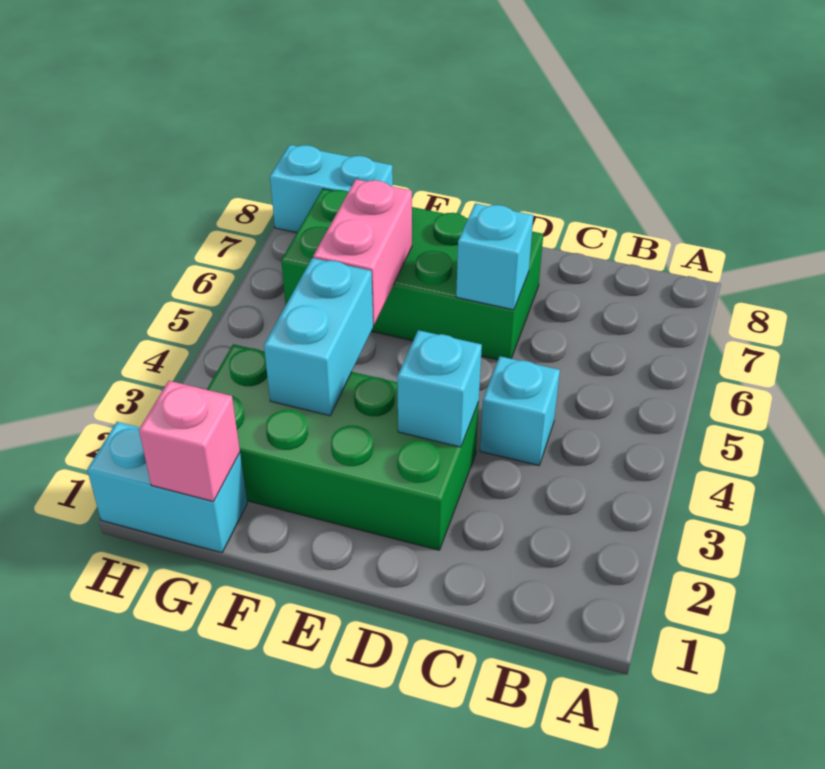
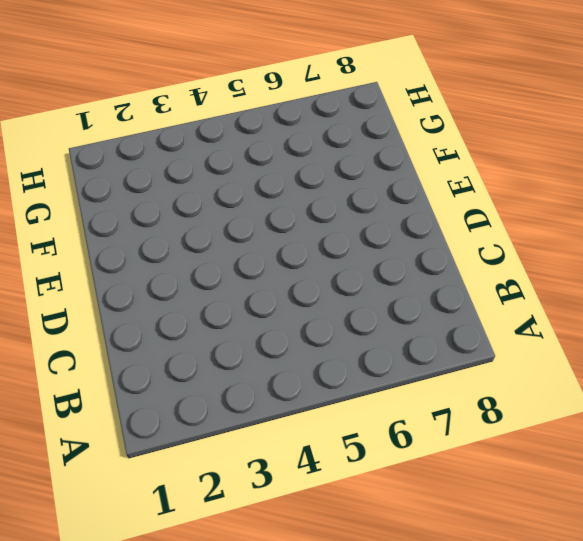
none -> cyan brick C4 level 1
none -> green brick D2:G3 level 1

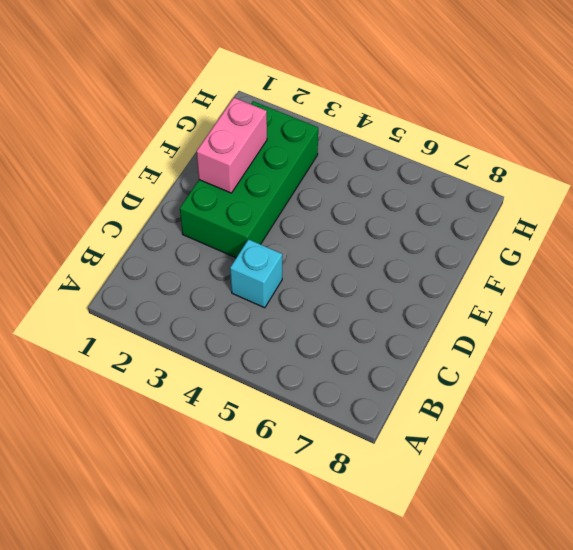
pink brick E2:F2 level 2 -> pink brick F5:F6 level 2
none -> green brick D6:G7 level 1
none -> cyan brick G1:H1 level 1

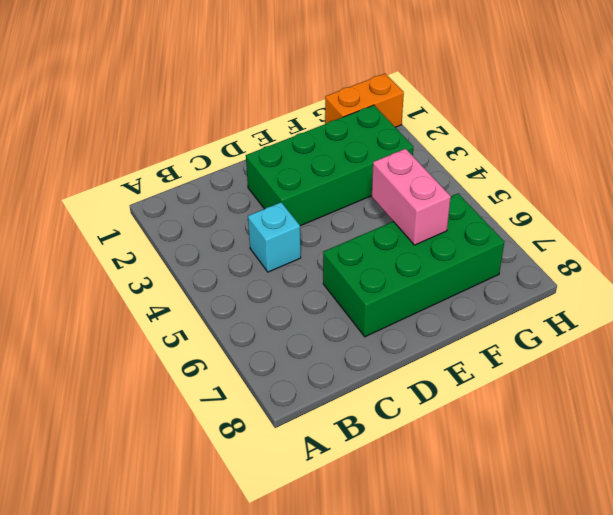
orange brick G1:H1 level 1 -> cyan brick G1:H1 level 1
none -> cyan brick G8:H8 level 1
none -> cyan brick D3 level 2

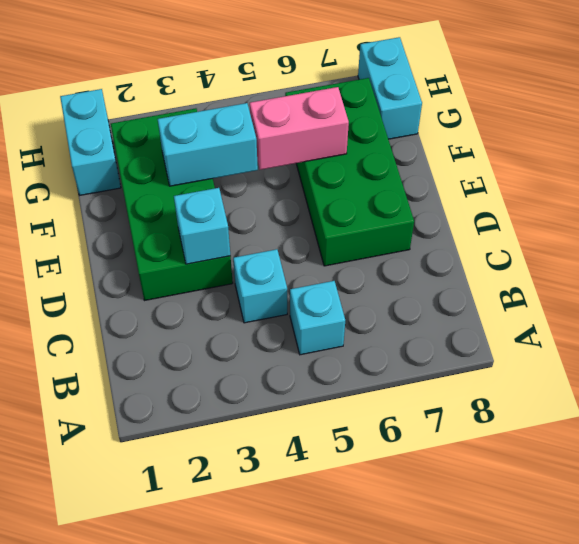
cyan brick B5 level 1 -> cyan brick D6 level 2
none -> pink brick G1 level 2

